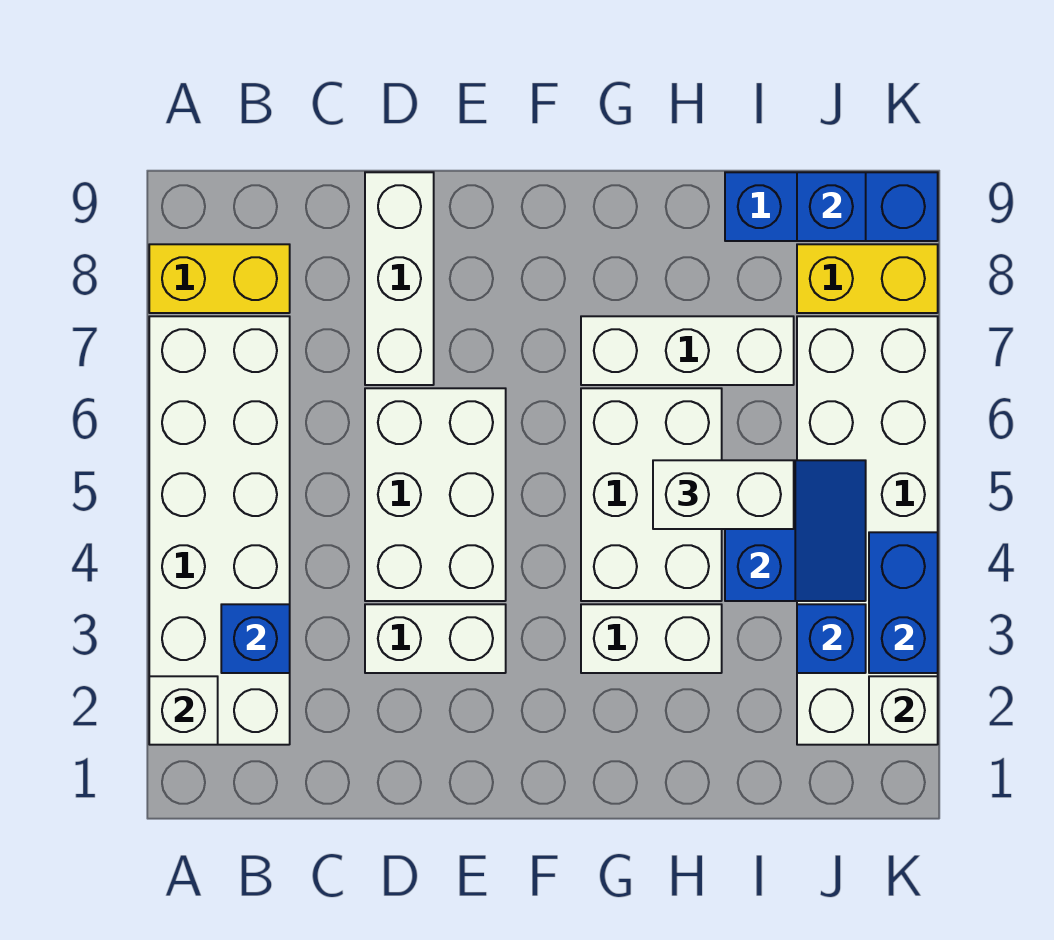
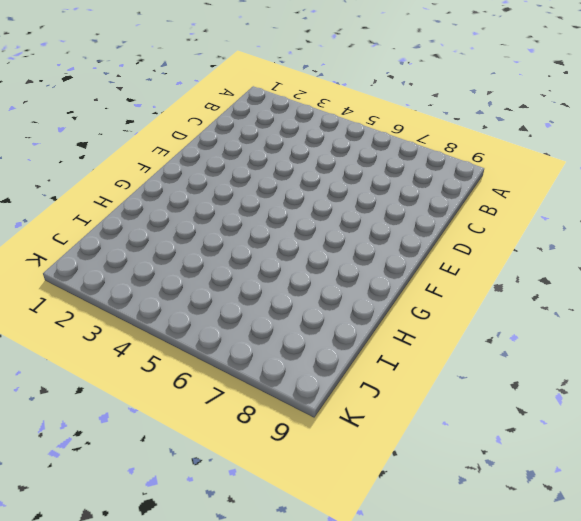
none -> white brick A2:B7 level 1
none -> yellow brick A8:B8 level 1
none -> white brick D3:E3 level 1

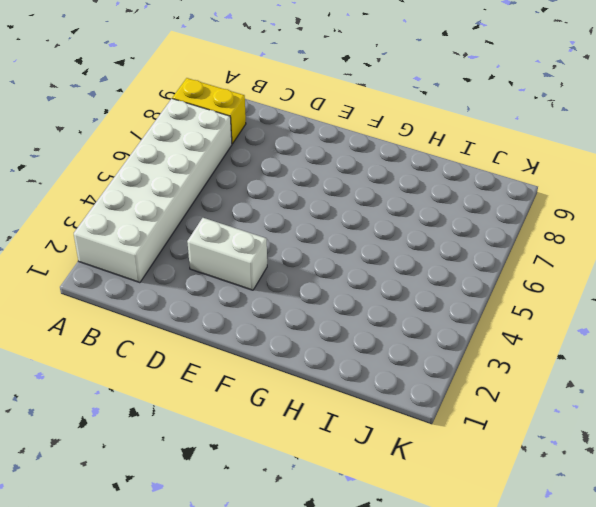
none -> white brick D4:E6 level 1
none -> white brick D7:D9 level 1
none -> white brick G3:H3 level 1

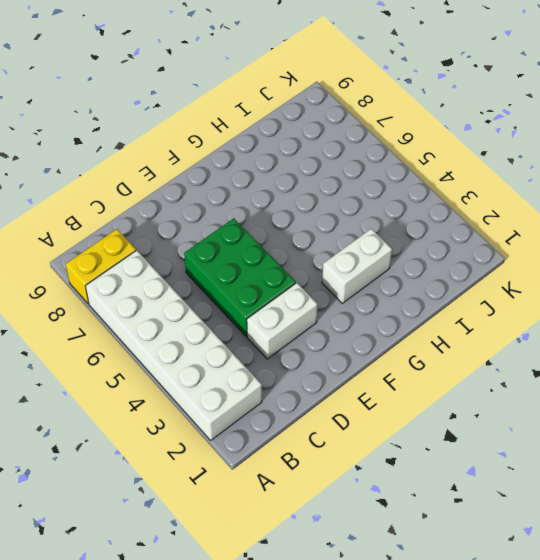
green brick D4:E6 level 1 -> white brick D4:E6 level 1
none -> white brick D7:D9 level 1
none -> white brick G4:H6 level 1
none -> white brick G7:I7 level 1

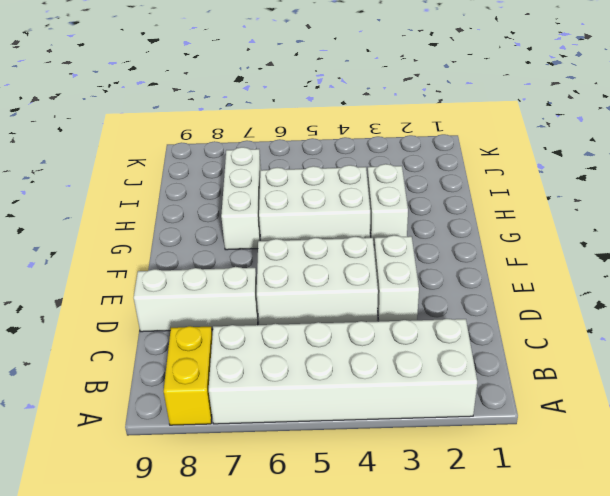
none -> blue brick I9:K9 level 1
none -> white brick J2:K7 level 1
none -> yellow brick J8:K8 level 1

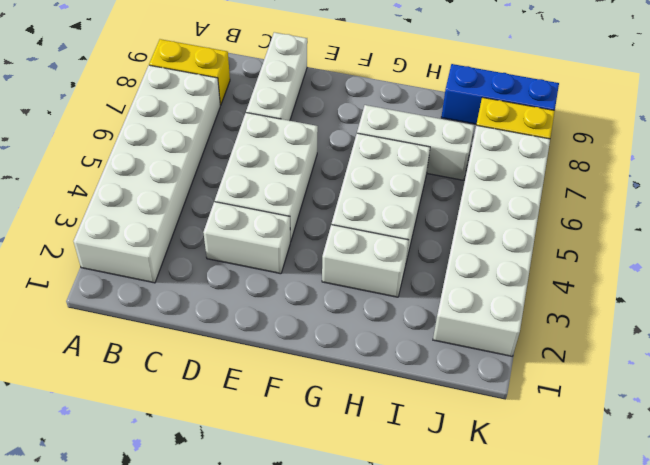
none -> white brick A2 level 2
none -> blue brick B3 level 2
none -> blue slope I4:J5 level 2 top I

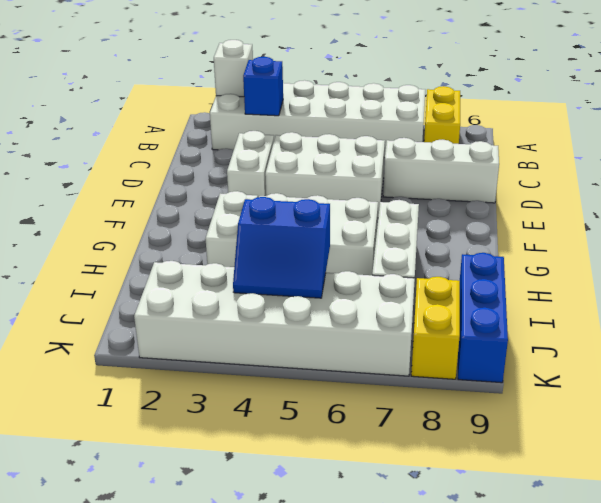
none -> blue brick J3 level 2
none -> blue brick J9 level 2
none -> white brick K2 level 2

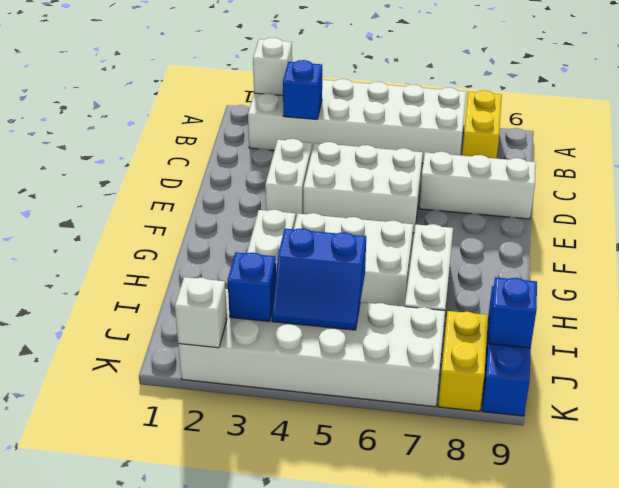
none -> blue brick K3:K4 level 2
none -> white brick H5:I5 level 3

